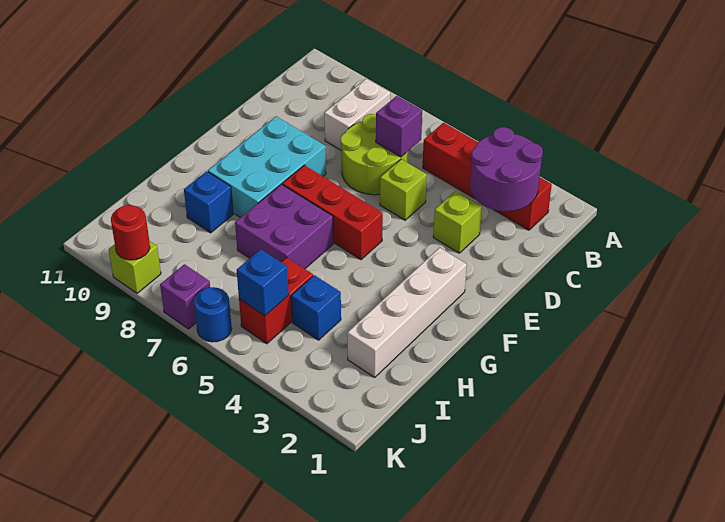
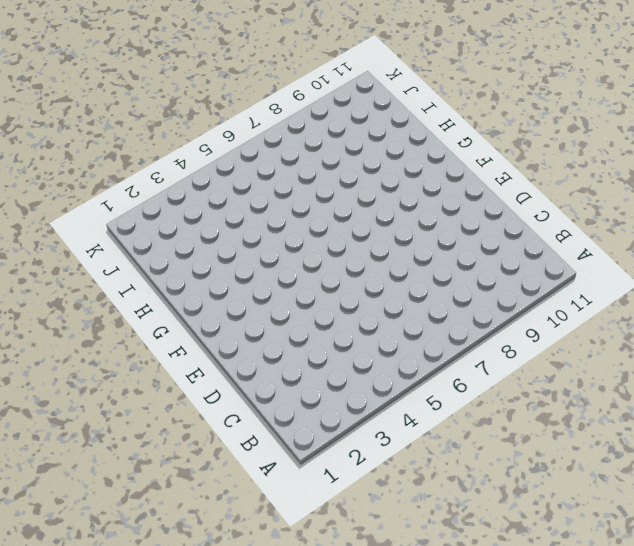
none -> red brick B2:B5 level 1
none -> white brick B8:C8 level 1
none -> lime round brick C6:D7 level 1

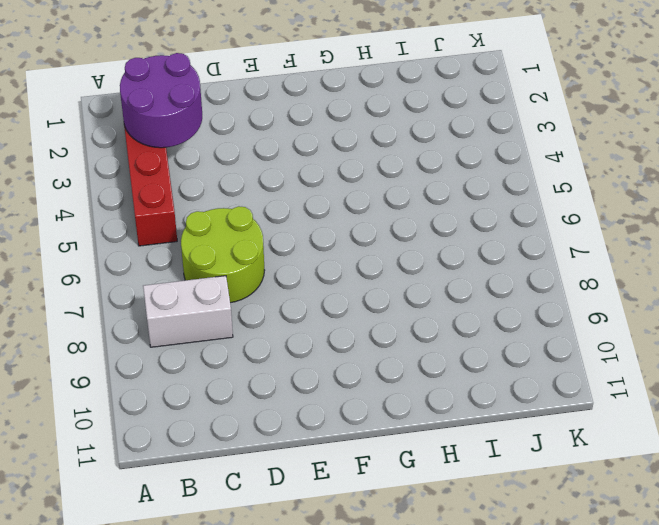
none -> lime brick D3 level 1
none -> lime brick D5 level 1
none -> cyan brick E8:G9 level 1

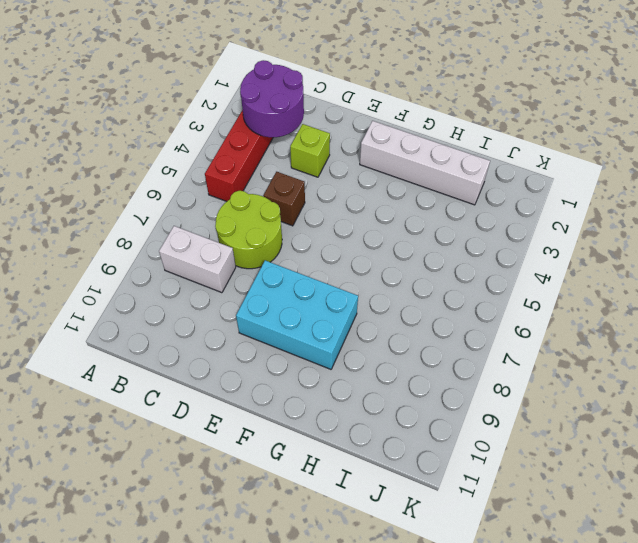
brown brick D5 level 1 -> lime brick D5 level 1
none -> red brick F5:F7 level 1
none -> purple brick G6:H7 level 1
none -> blue brick H9 level 1

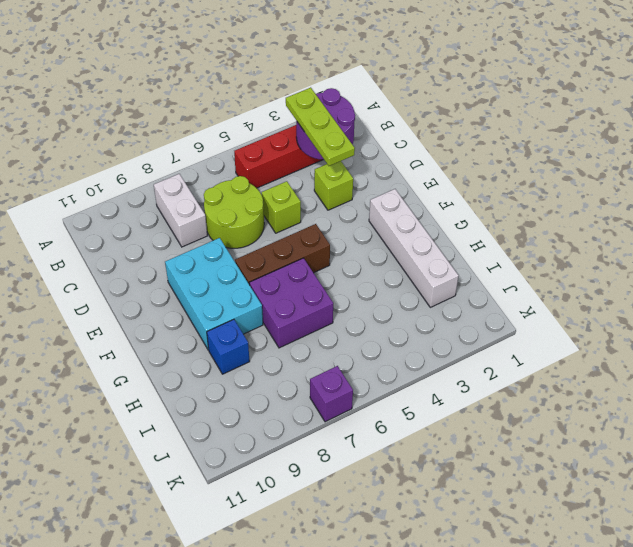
lime plate B3:D3 level 3 -> none
brown brick F5:F7 level 1 -> red brick F5:F7 level 1
none -> blue brick I4 level 1
none -> red brick I5:J5 level 1
none -> blue round brick K6 level 1

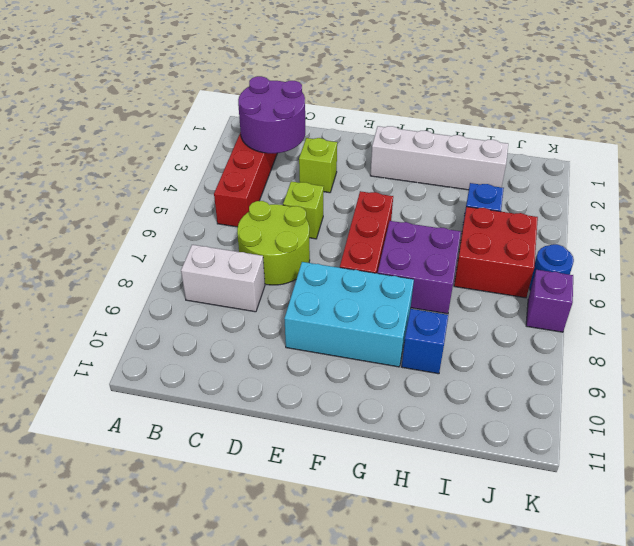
red brick I5:J6 level 1 -> red brick I5:J5 level 1
none -> lime brick K9 level 1
none -> purple brick C6 level 2
none -> blue brick J5 level 2

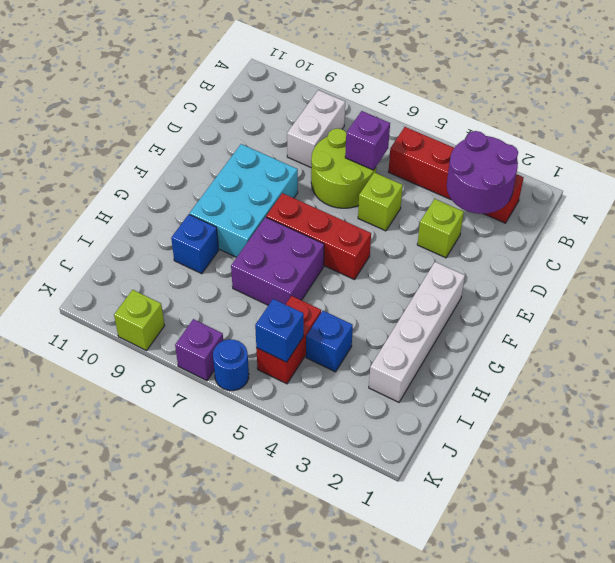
none -> red round brick K9 level 2

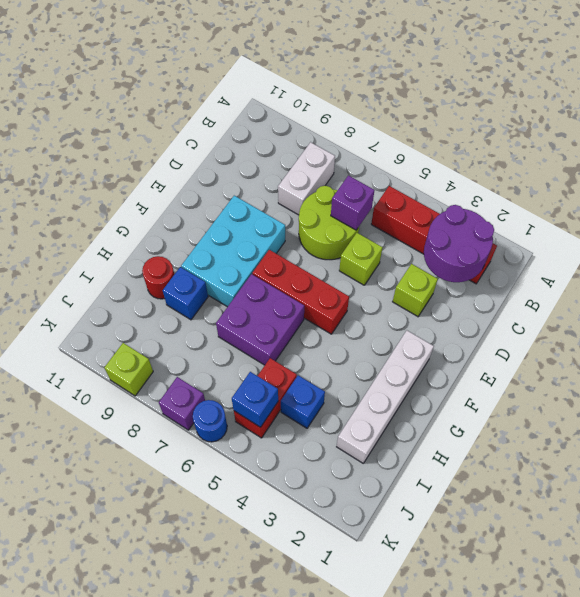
red round brick H10 level 1 -> red round brick K9 level 2

